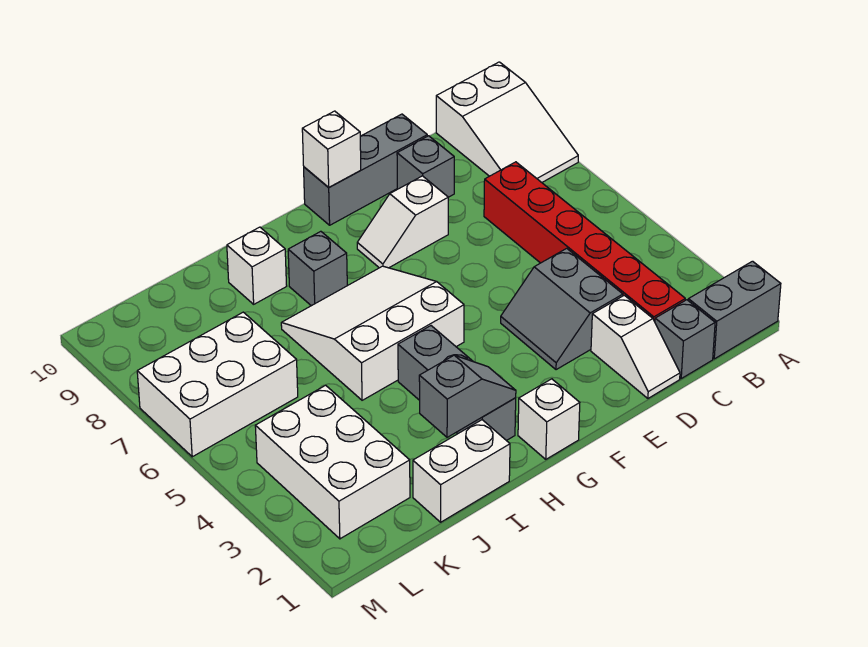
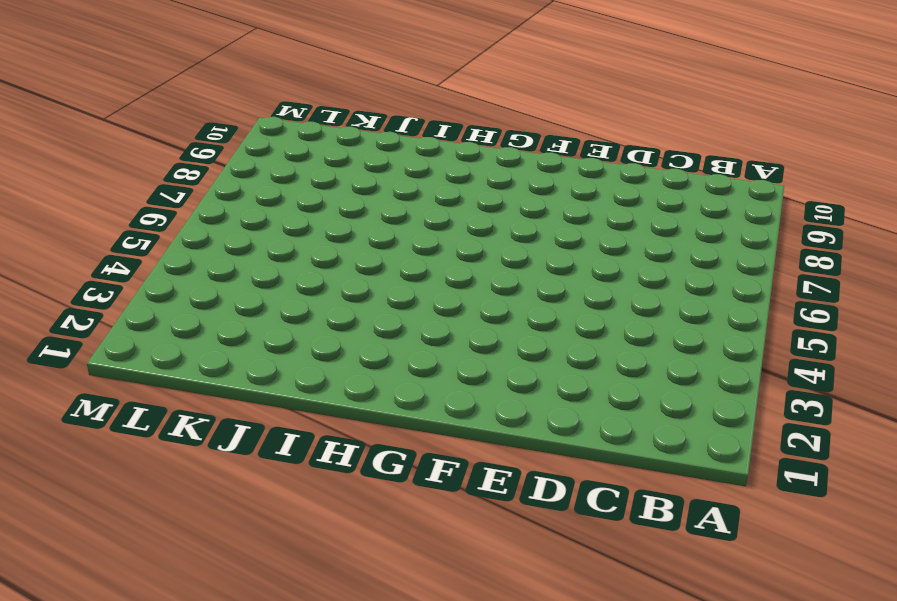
none -> grey brick A1:B1 level 1
none -> white slope A8:B10 level 1 top 10
none -> grey brick C1 level 1

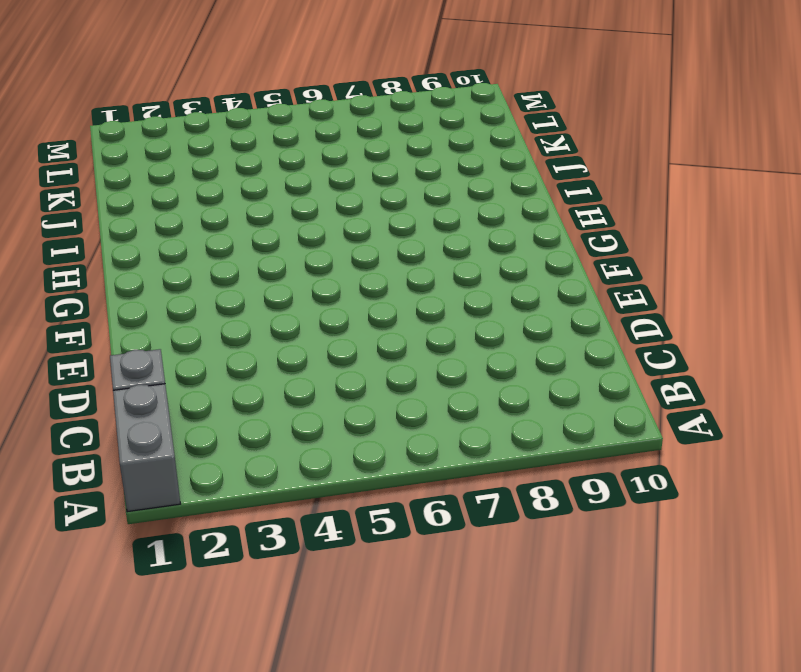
none -> white slope A8:B10 level 1 top 10
none -> red brick C2:C7 level 1
none -> white slope D1:D2 level 1 top 2

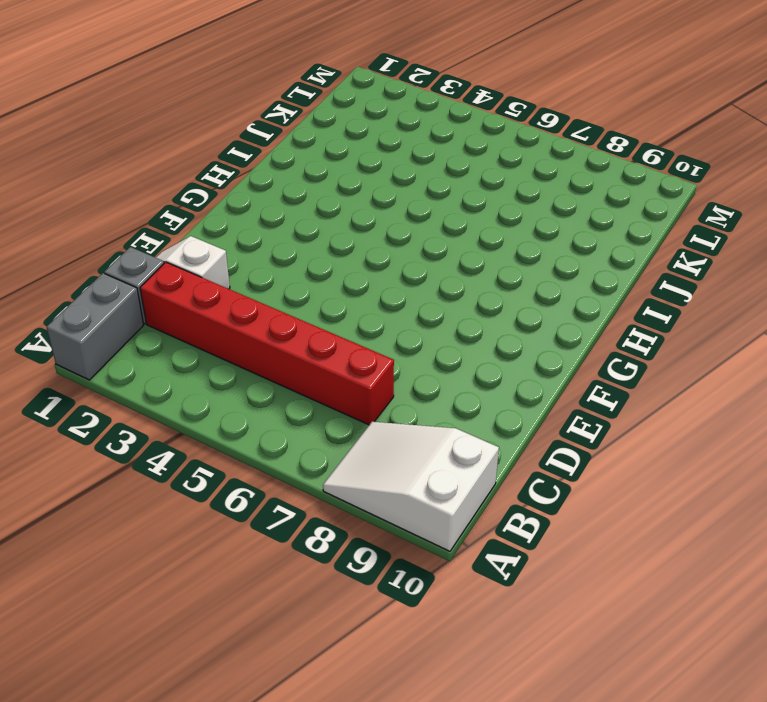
none -> grey slope D3:E4 level 1 top D
none -> grey brick D9 level 1
none -> grey brick D10:F10 level 1

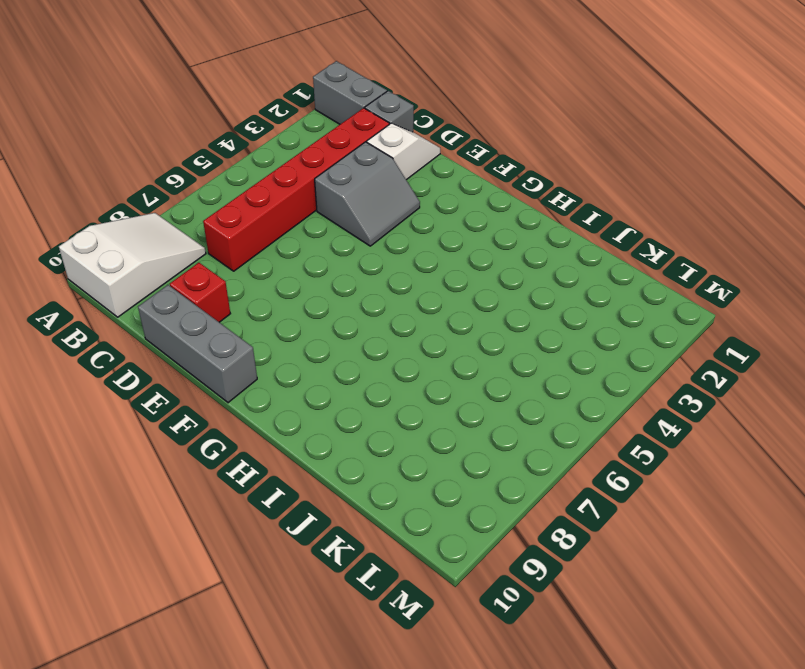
red brick D9 level 1 -> grey brick D9 level 1
none -> white slope E8:F8 level 1 top E
none -> white brick G1 level 1
none -> white slope G5:I7 level 1 top 5

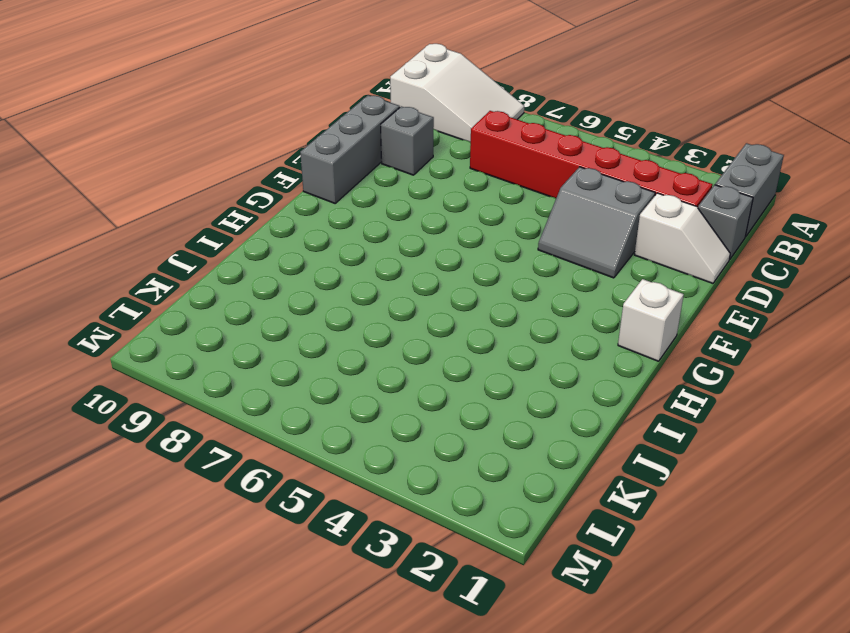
none -> white slope E8:F8 level 1 top E
none -> white slope G5:I7 level 1 top 5
none -> grey brick H2:H4 level 1

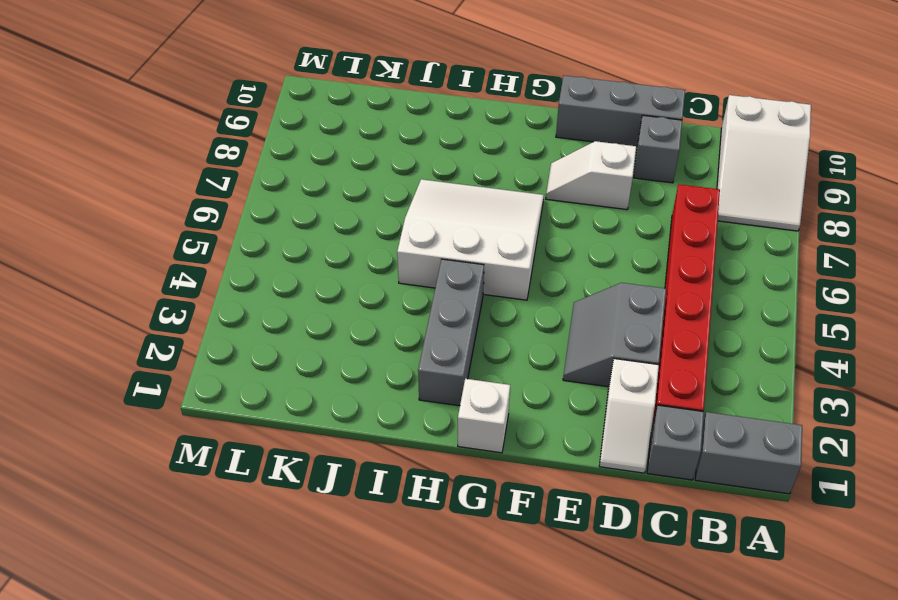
none -> grey brick H8 level 1
none -> white brick I1:J1 level 1
none -> white brick I9 level 1

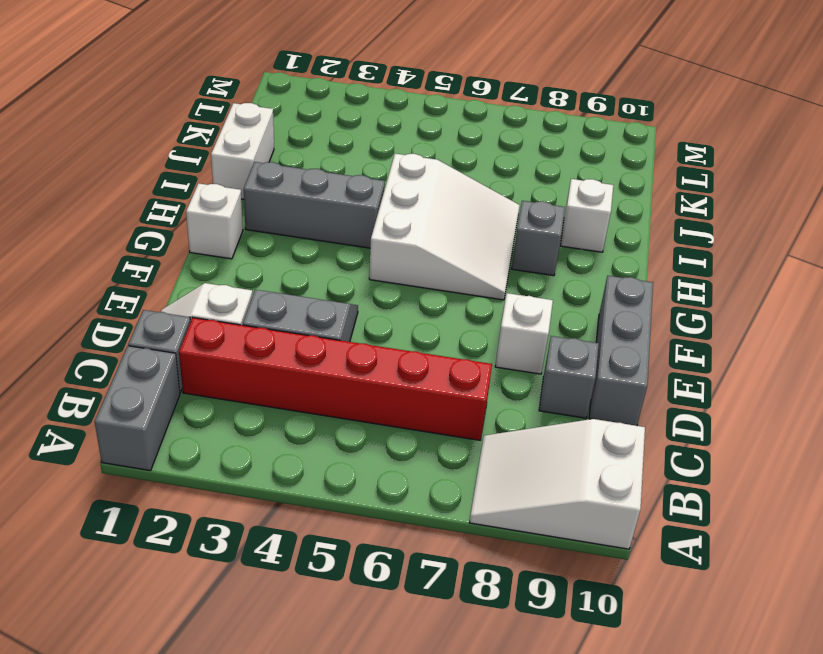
none -> white brick K2:L4 level 1
none -> white brick K6:M7 level 1
none -> white brick F10 level 2

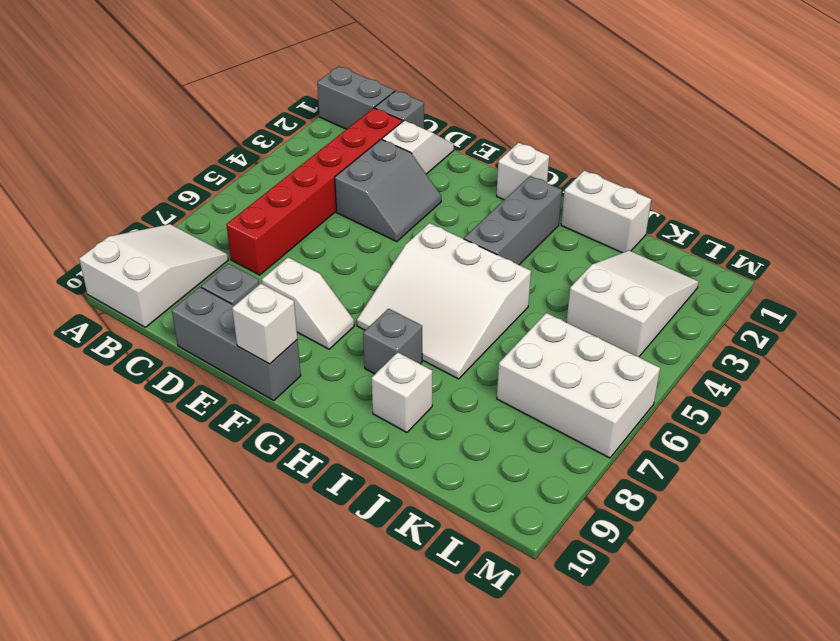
white slope K2:L4 level 1 top 4 -> white brick K2:L4 level 1
none -> grey slope H2:I2 level 2 top I

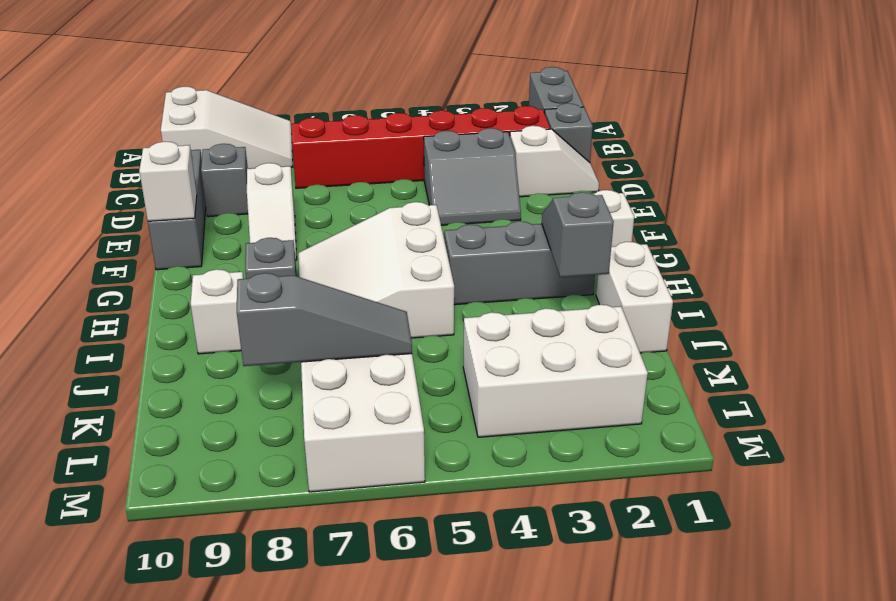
grey slope K6:K8 level 2 top 8 -> none

